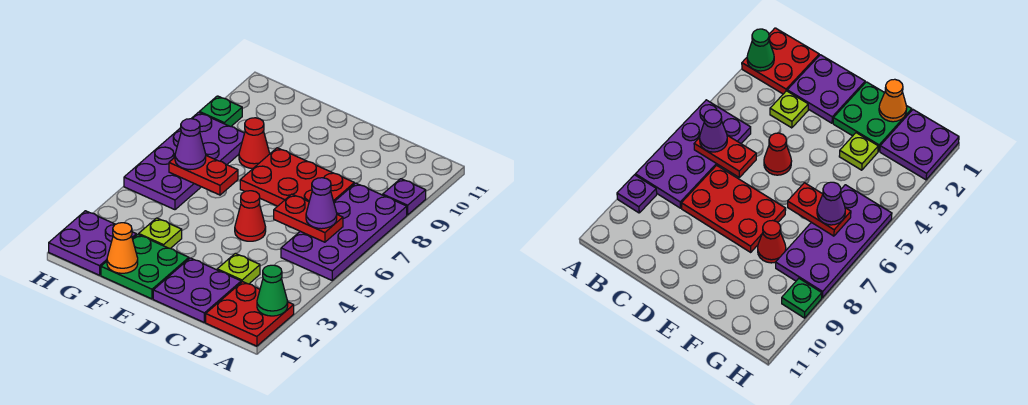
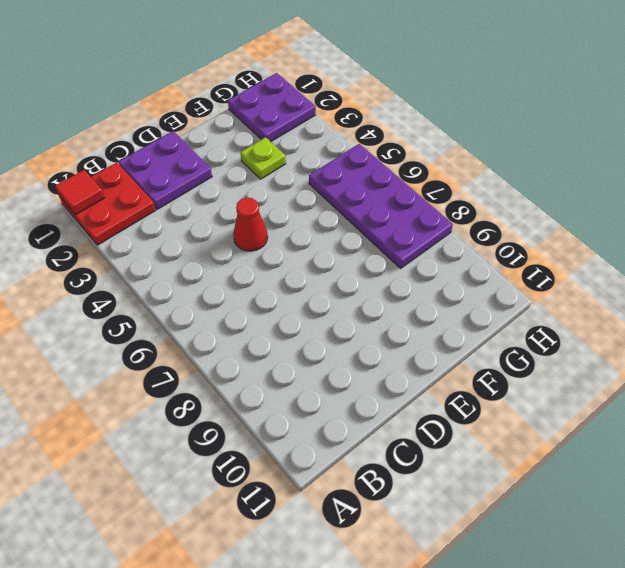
red tile A1 level 2 -> none
none -> purple plate A5:B8 level 1
none -> purple plate A9 level 1
none -> lime plate C3 level 1

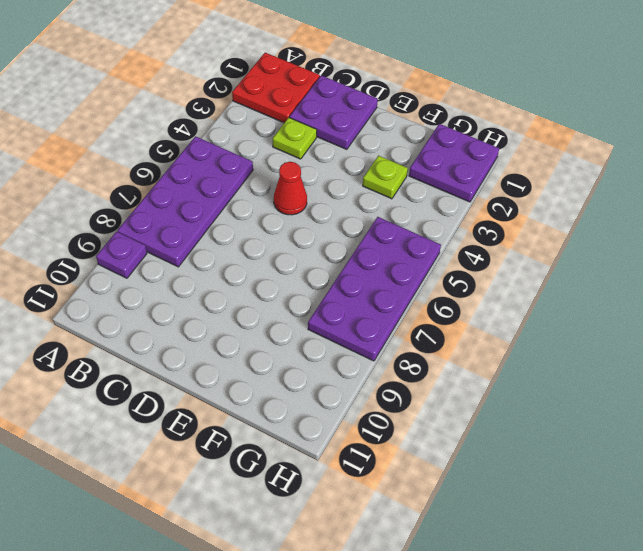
none -> red plate C7:E8 level 1
none -> green plate E1:F2 level 1
none -> red cone F8 level 1

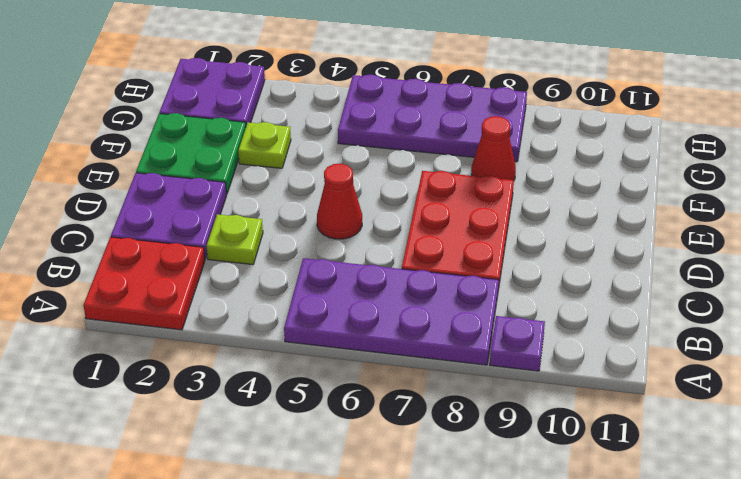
none -> green plate H9 level 1
none -> green cone A2 level 2
none -> red plate B6:C6 level 2

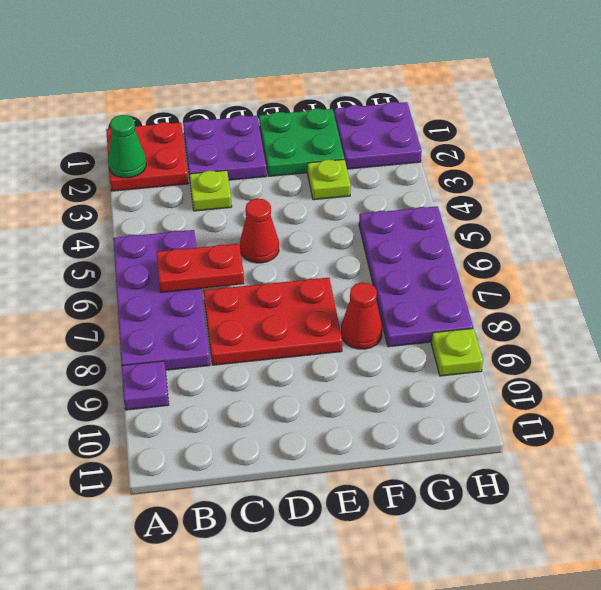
lime plate H9 level 1 -> green plate H9 level 1
none -> orange cone F1 level 2
none -> red plate F6:G6 level 2
none -> purple cone B6 level 3

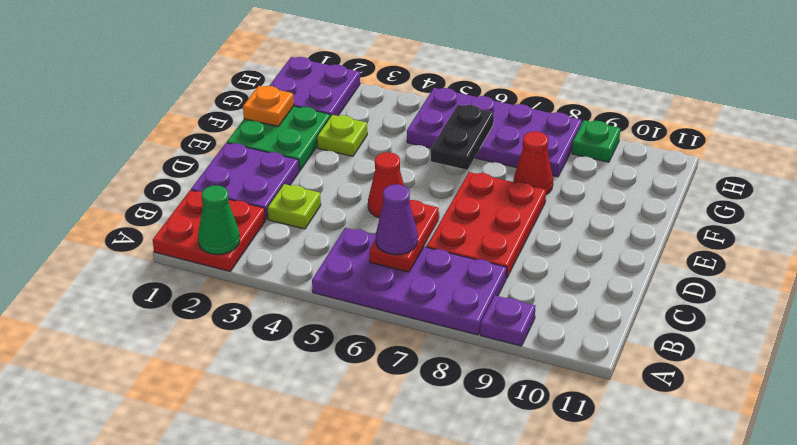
orange plate F1 level 2 -> orange cone F1 level 2
black plate F6:G6 level 2 -> red plate F6:G6 level 2
none -> purple cone G6 level 3

